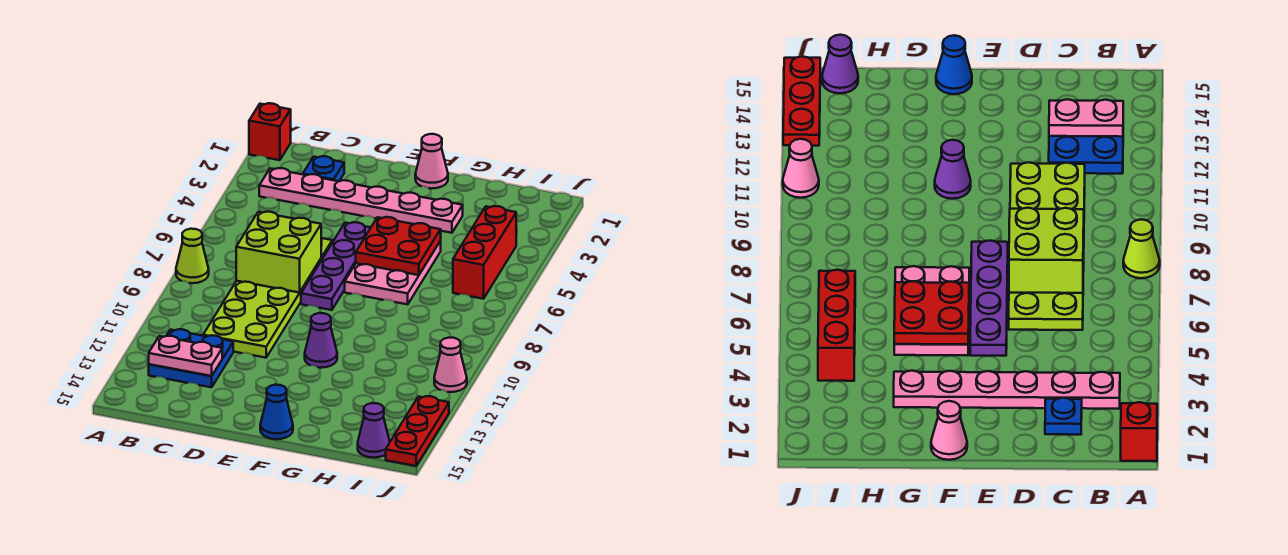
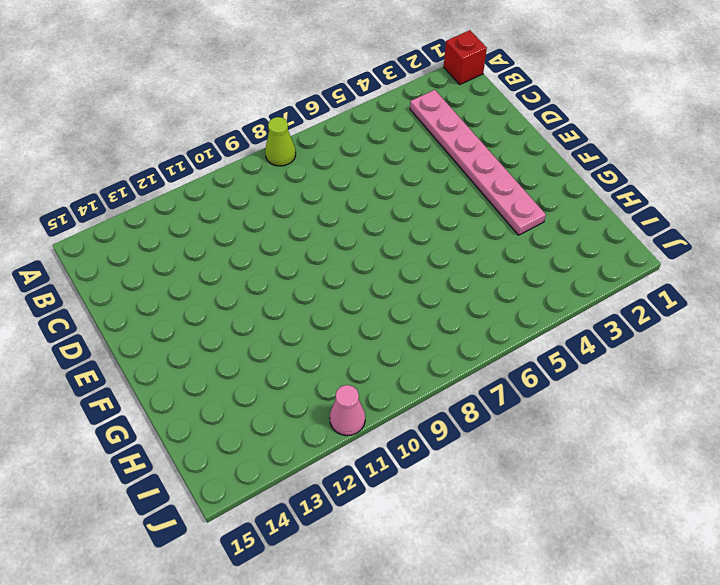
none -> blue plate B12:C13 level 1
none -> blue plate C2 level 1
none -> lime plate C6:D11 level 1

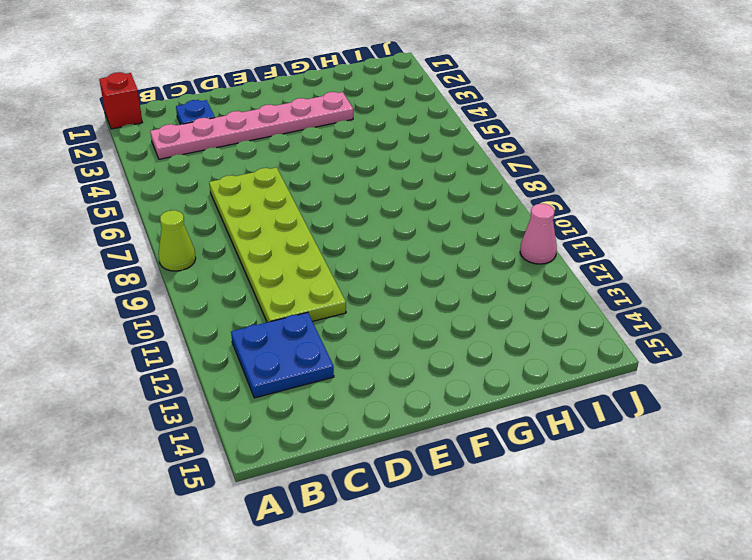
none -> purple plate E5:E8 level 1
none -> pink cone F1 level 1
none -> pink plate F5:G7 level 1

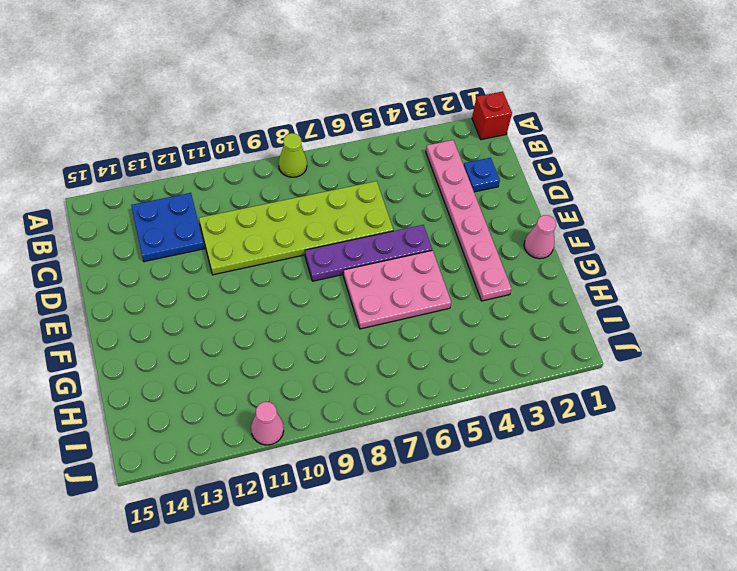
none -> purple cone F11 level 1
none -> blue cone F15 level 1
none -> red brick I4:I6 level 1

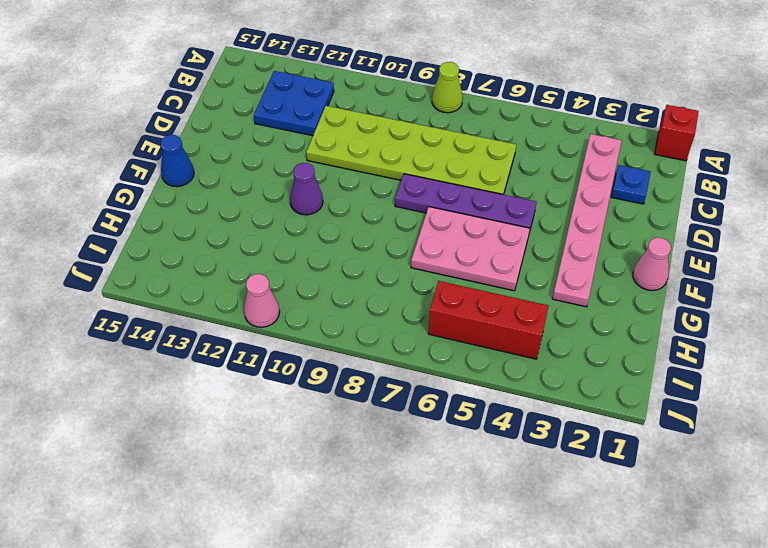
none -> purple cone I15 level 1
none -> red plate J13:J15 level 1
none -> pink plate B13:C13 level 2

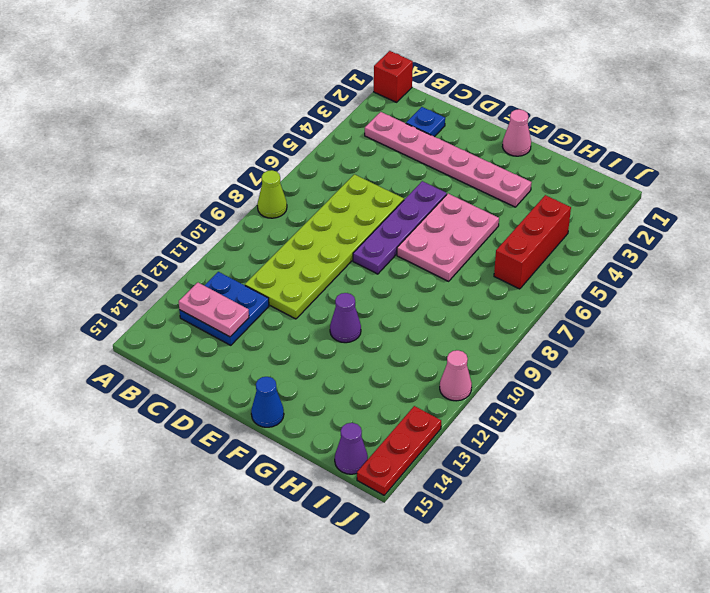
none -> lime brick C7:D8 level 2
none -> red plate F5:G6 level 2

